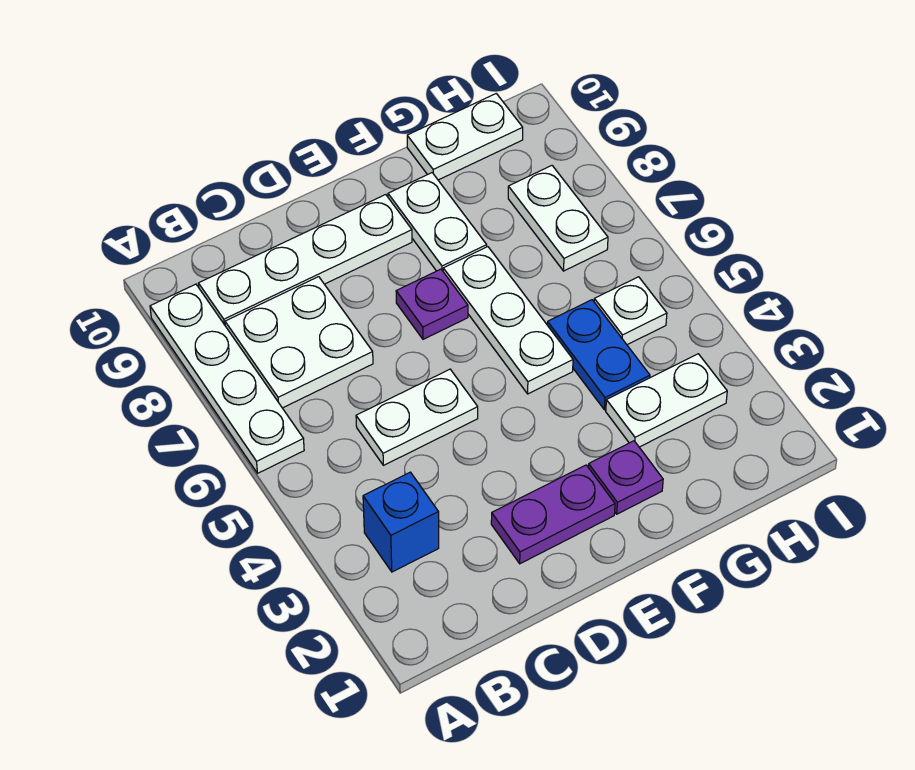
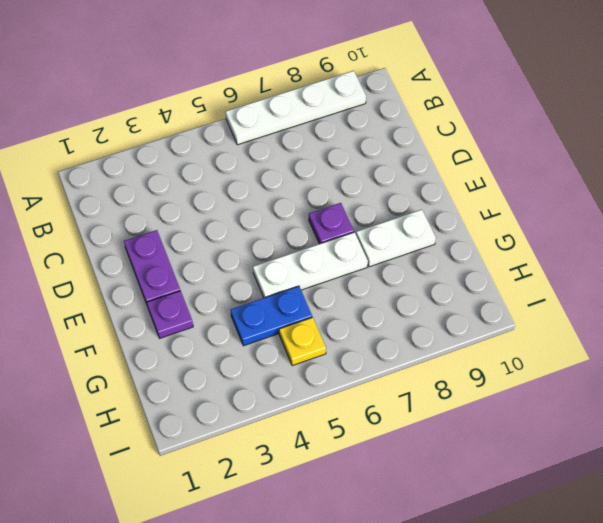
yellow plate H5 level 1 -> white plate H5 level 1
none -> blue brick B3 level 1
none -> white plate B7:C8 level 1
none -> white plate B9:E9 level 1

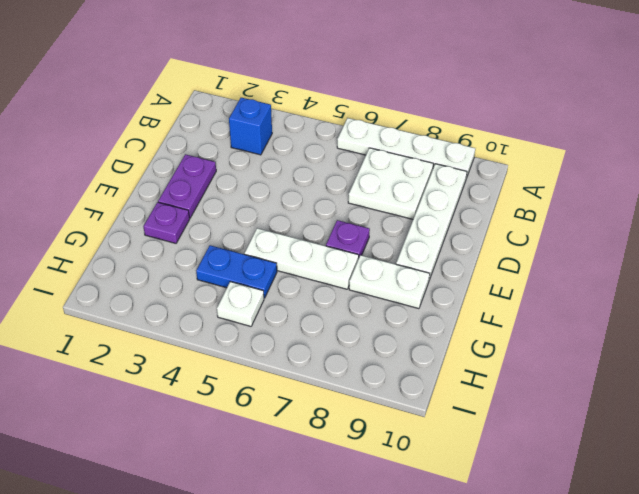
none -> white plate C5:D5 level 1
none -> white plate G3:H3 level 1
none -> white plate G10:H10 level 1

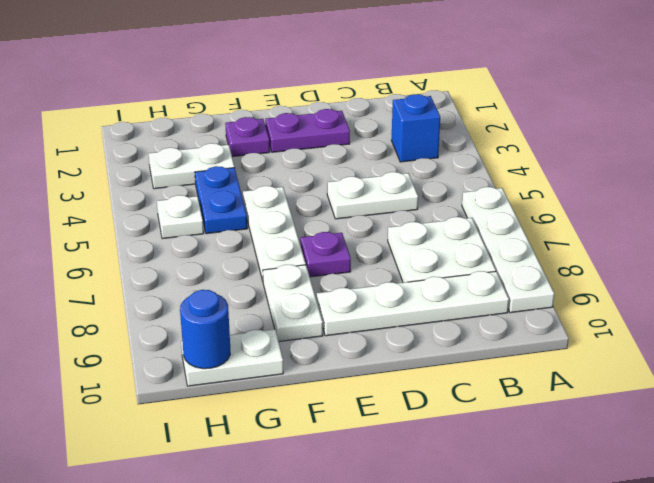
blue round brick H10 level 2 -> none
none -> white plate H7:H8 level 1

